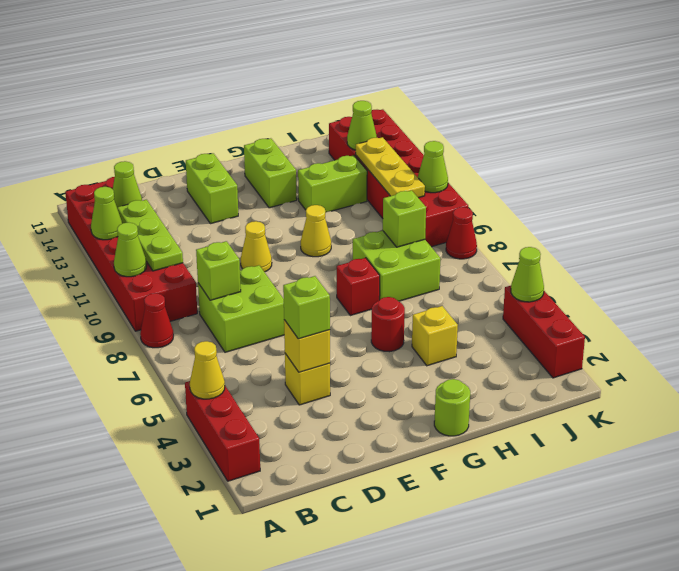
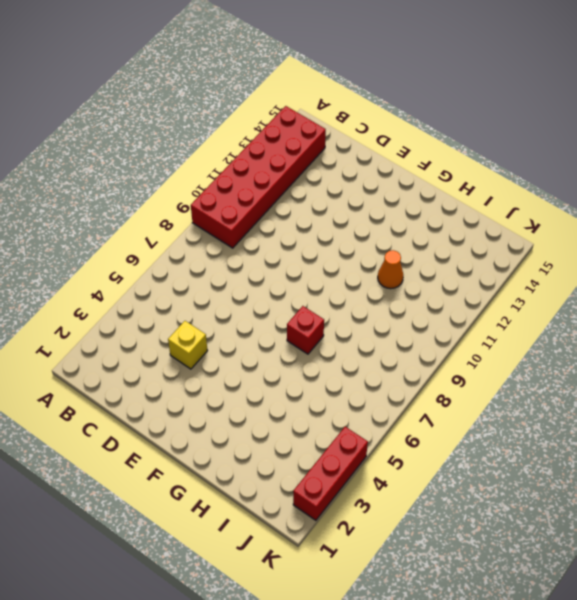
orange cone H11 level 1 -> none
none -> red brick A2:A4 level 1
none -> red cone A8 level 1
none -> lime brick C7:D8 level 1
none -> yellow cone E10 level 1

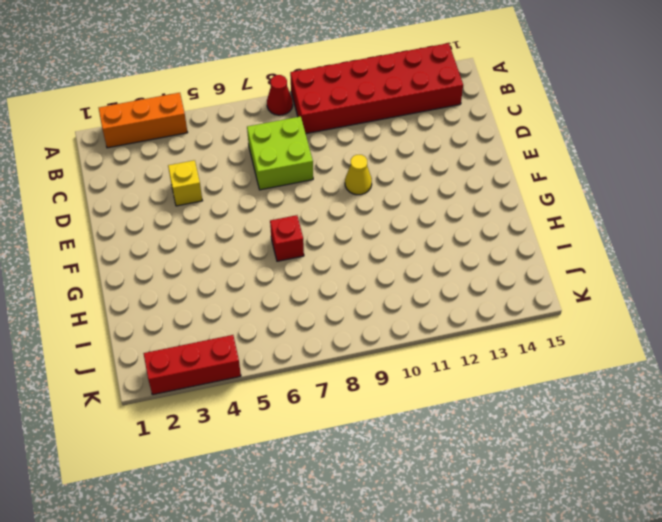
orange brick A2:A4 level 1 -> red brick A2:A4 level 1
none -> lime brick E13:E14 level 1
none -> lime round brick G1 level 1
none -> red round brick G5 level 1
none -> yellow cone G10 level 1

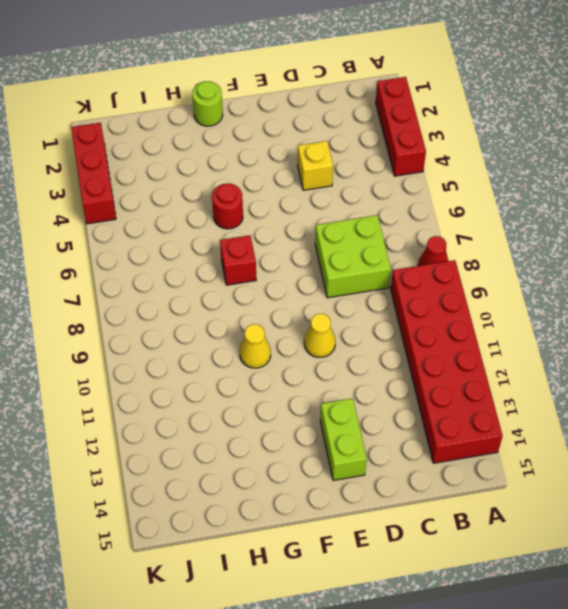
none -> lime brick G13:G14 level 1
none -> yellow brick H4 level 1
none -> lime brick H7:I8 level 1
none -> lime brick H12:I12 level 1

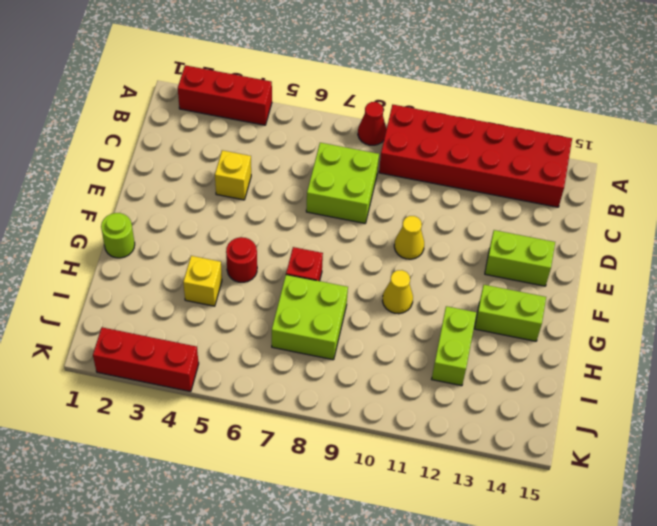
none -> red brick J9:K14 level 1
none -> red cone K8 level 1
none -> yellow cone A4 level 2
none -> lime cone A10 level 2

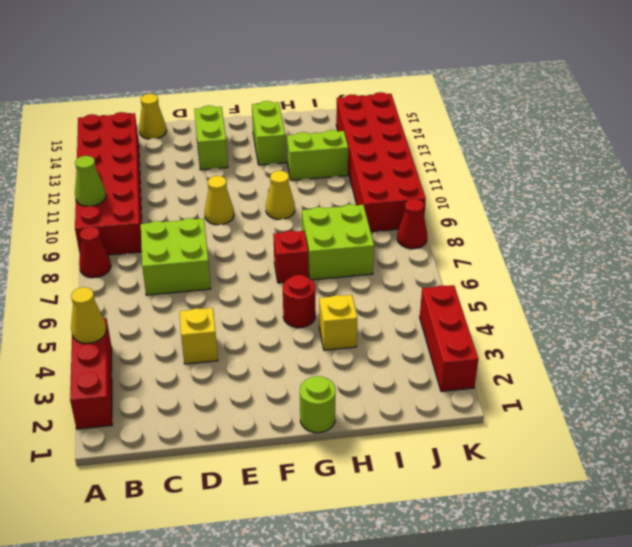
yellow cone C15 level 1 -> none
none -> lime cone A12 level 2
none -> lime plate B10:B12 level 2
none -> lime cone B13 level 2
none -> lime brick C8 level 2

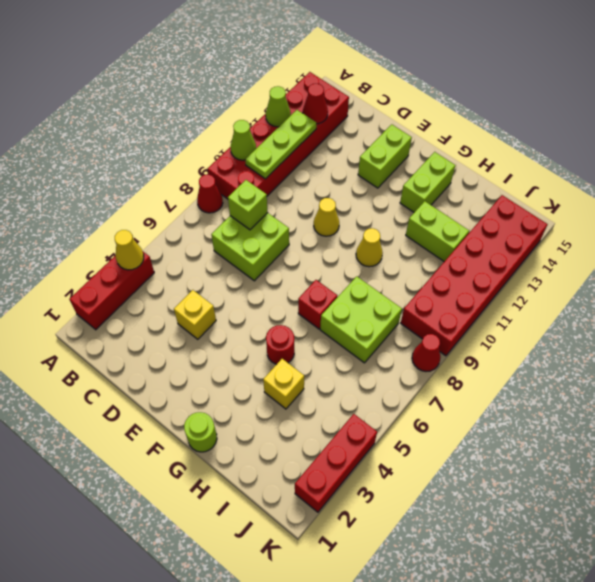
red cone B13 level 2 -> lime cone B13 level 2
none -> yellow brick D4 level 2
none -> lime brick I8 level 2
none -> yellow plate J10:J12 level 2
none -> lime cone J13 level 2

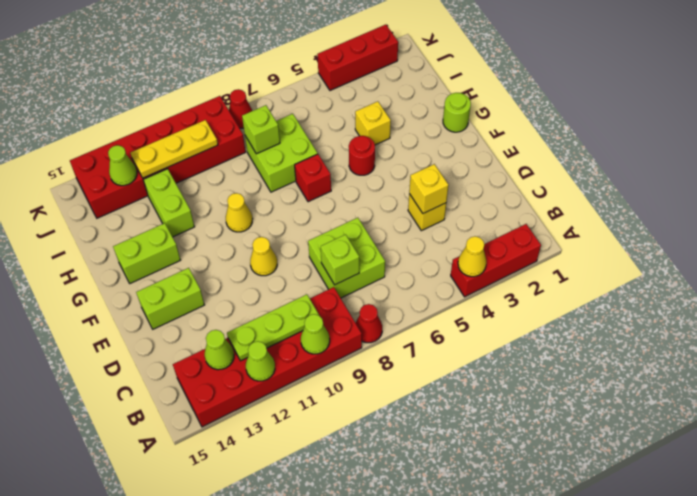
none -> lime cone K4 level 2
none -> lime cone K10 level 2
none -> lime brick D4 level 3

